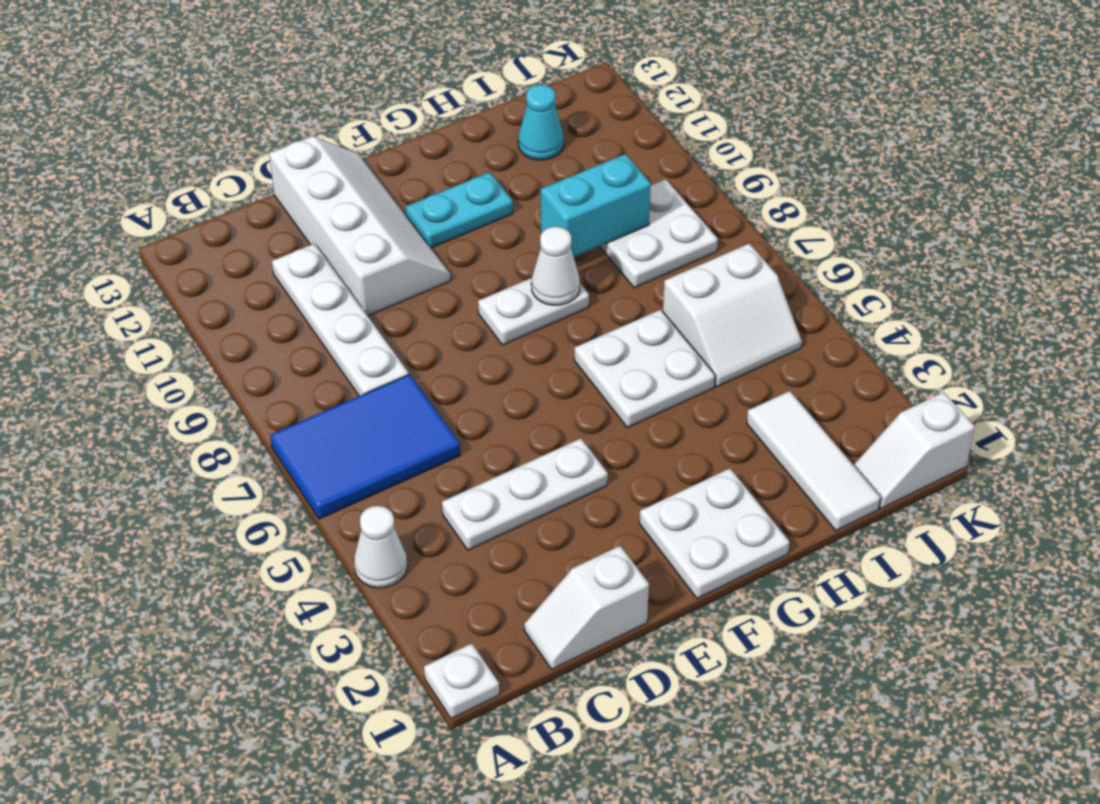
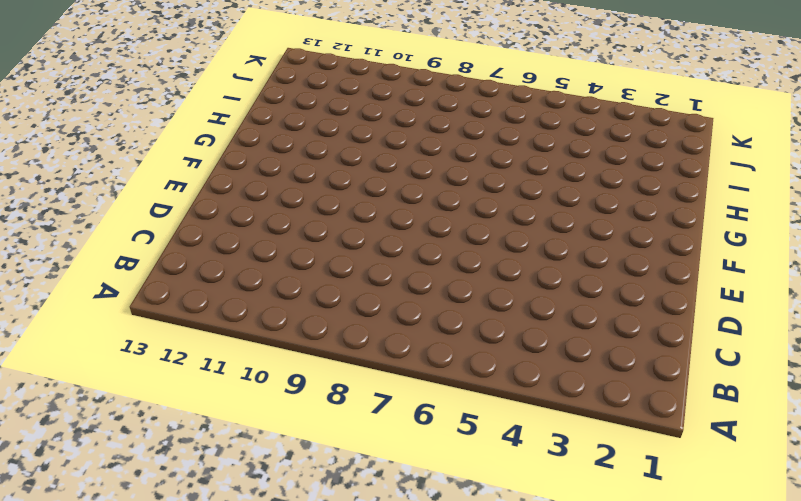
none -> white plate A1 level 1
none -> white cone A4 level 1
none -> blue tile A6:C7 level 1

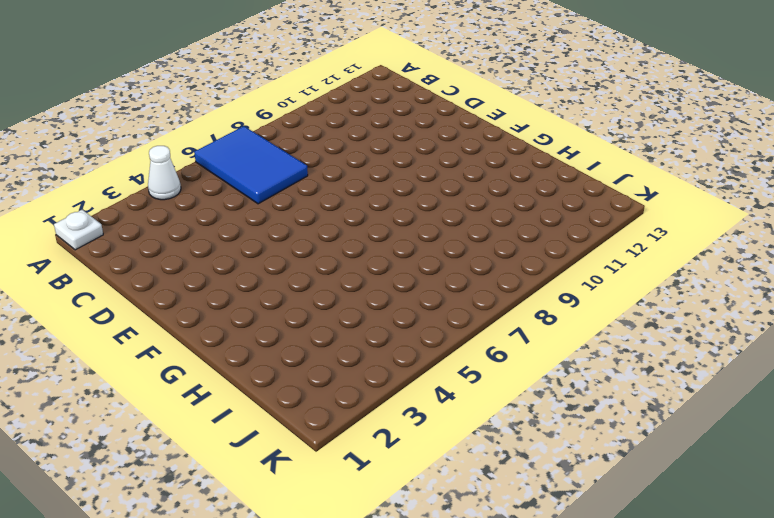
none -> white slope C1:D1 level 1 top D
none -> white plate C4:E4 level 1
none -> white plate C8:C11 level 1

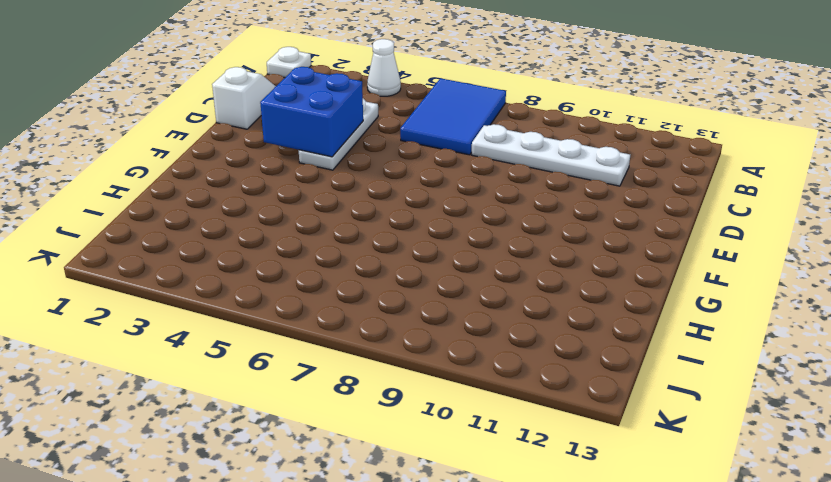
blue brick D3:E4 level 2 -> none
none -> white slope D10:E13 level 1 top D
none -> white plate F1:G2 level 1
none -> white plate F8:G8 level 1

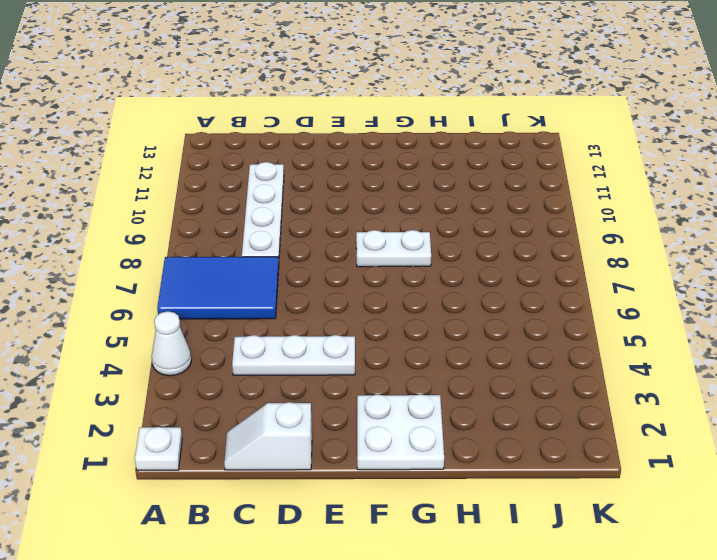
none -> white slope D10:E13 level 1 top D
none -> cyan plate F11:G11 level 1
none -> white plate G5:H6 level 1

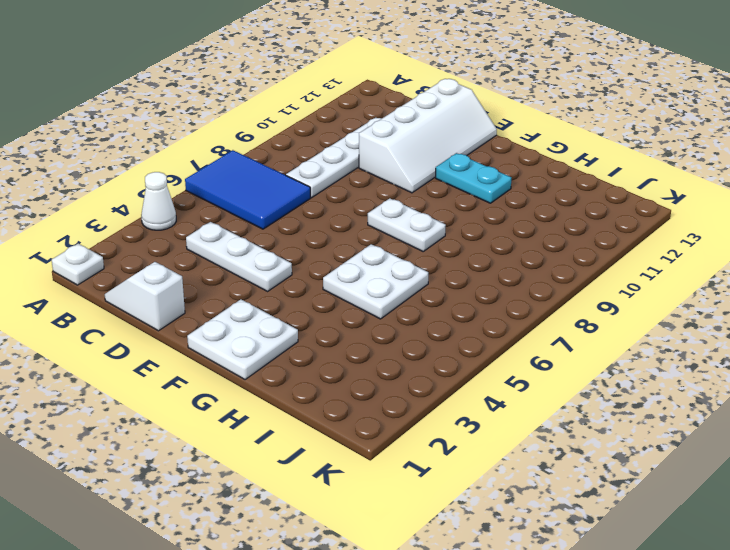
none -> white tile I1:I3 level 1
none -> white slope I5:J6 level 1 top 6
none -> white plate I8:J9 level 1

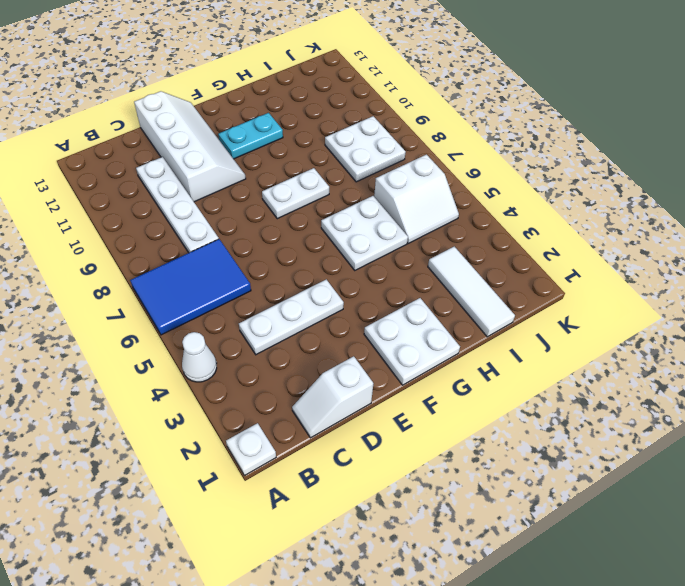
none -> cyan cone I12 level 1
none -> white slope J1:K1 level 1 top K
none -> white cone G8 level 2

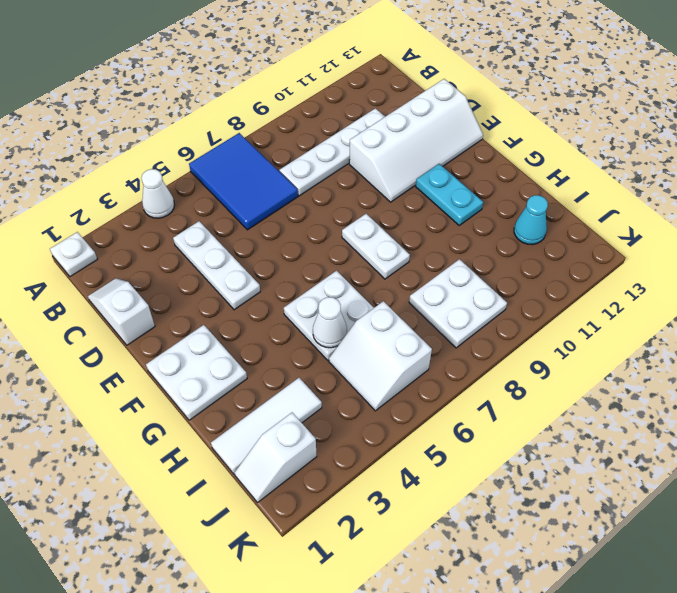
white cone H5 level 2 -> white cone G8 level 2
white slope J1:J2 level 1 top 2 -> white slope J1:K1 level 1 top K
none -> cyan brick H9:I9 level 2

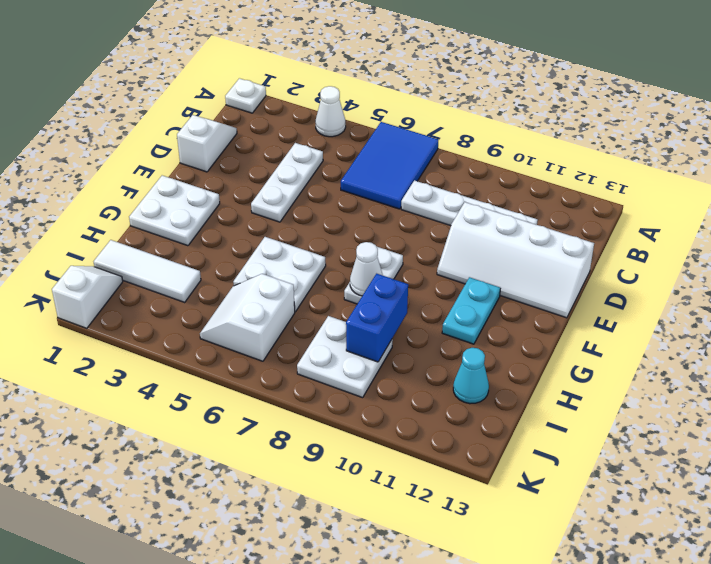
blue brick H9:I9 level 2 -> cyan brick H9:I9 level 2

